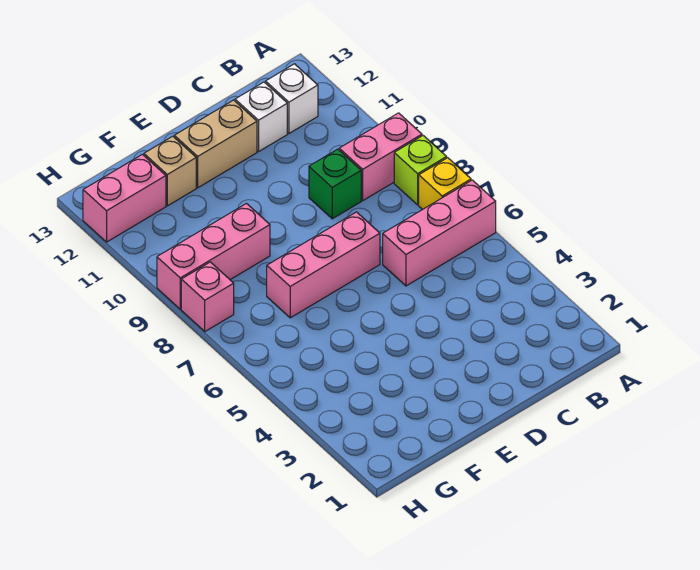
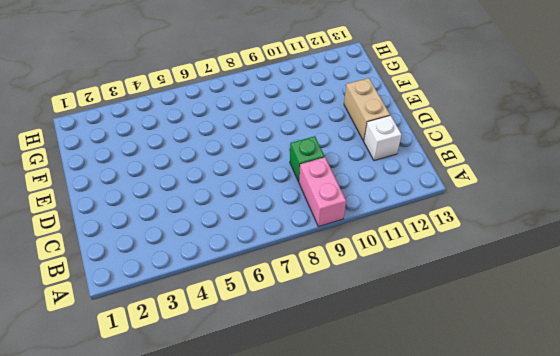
none -> pink brick A6:C6 level 1
none -> yellow brick A7 level 1
none -> lime brick A8 level 1

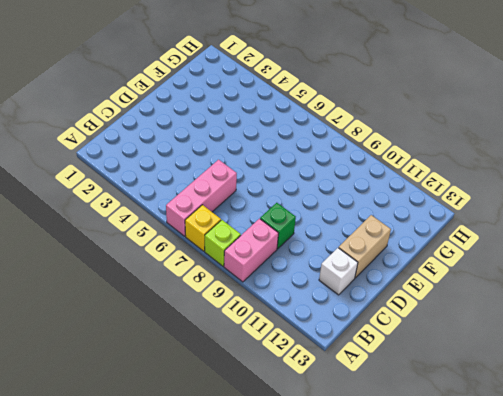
none -> white brick B12 level 1
none -> pink brick D7:F7 level 1
none -> pink brick F9:H9 level 1

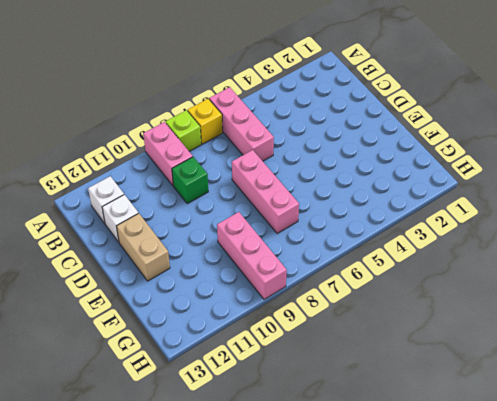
none -> tan brick F12 level 1
none -> pink brick G12:H12 level 1
none -> pink brick H8 level 1

